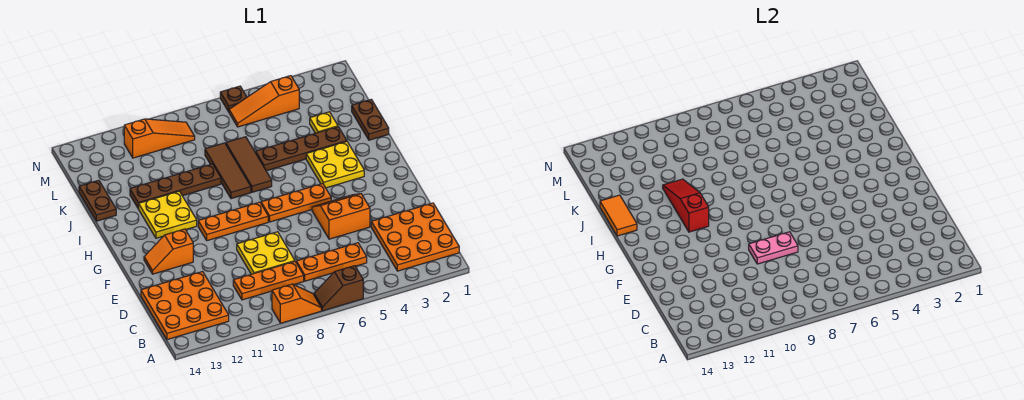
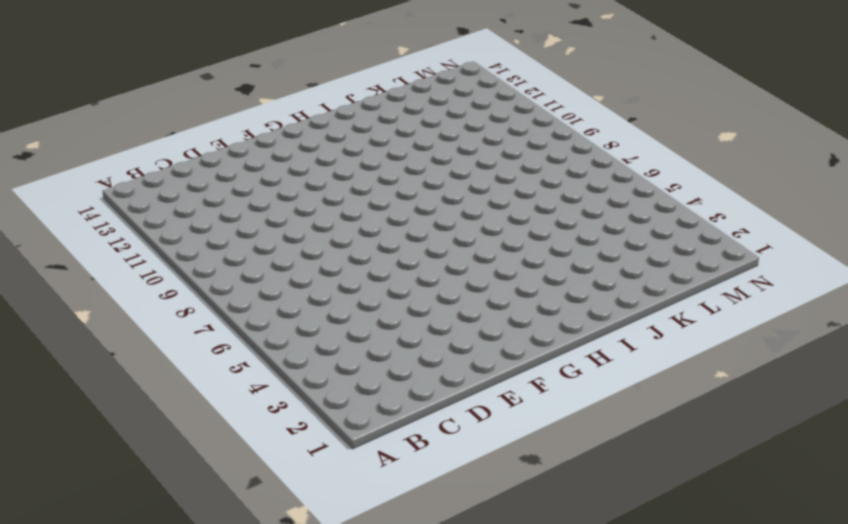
none -> brown slope A6:A7 level 1 top 6
none -> orange slope A8:A9 level 1 top 9
none -> orange plate B1:D3 level 1

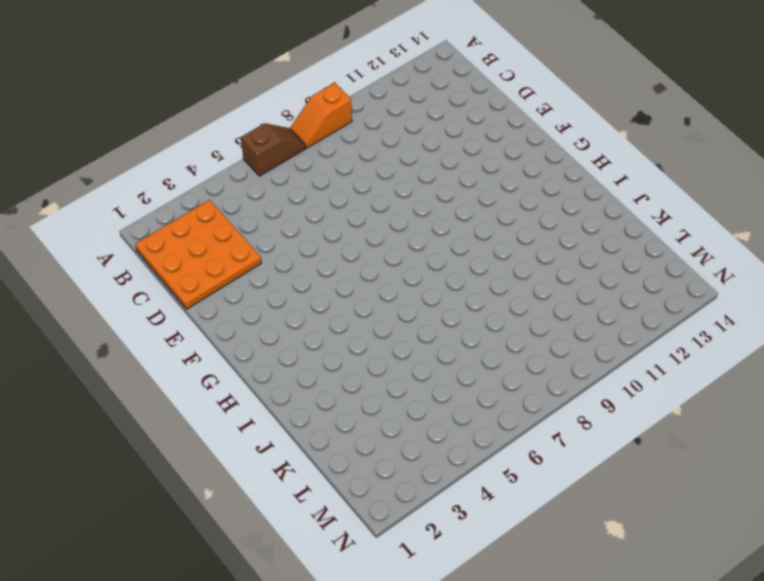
none -> orange plate B12:D14 level 1
none -> orange plate C5:C7 level 1
none -> orange plate C8:C10 level 1

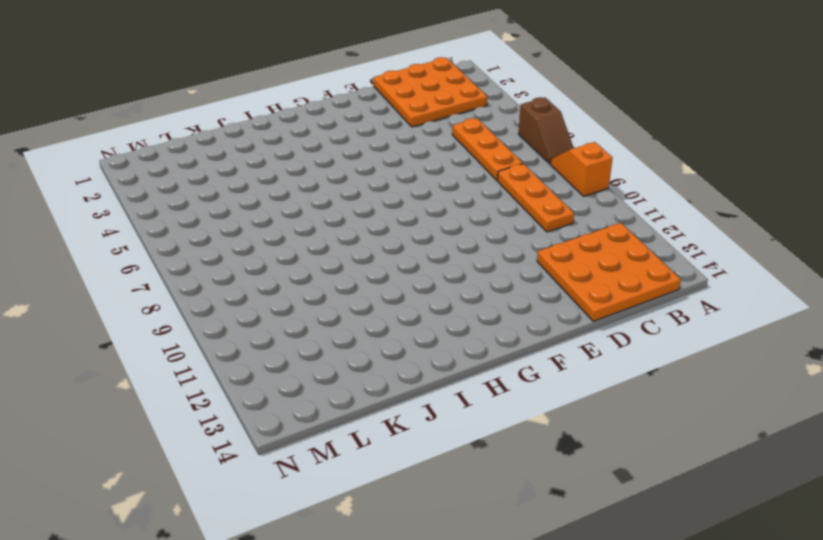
none -> yellow plate D8:E9 level 1
none -> orange slope E4:F5 level 1 top E
none -> orange slope F12:F13 level 1 top 12

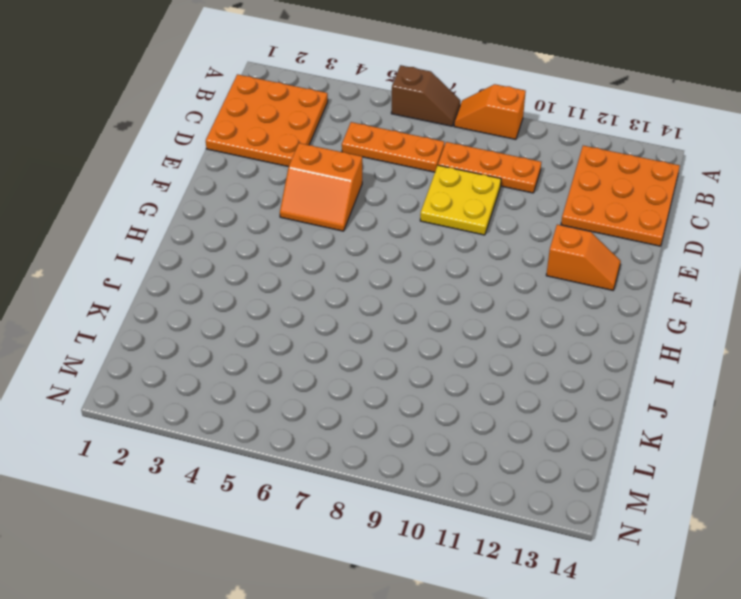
none -> orange plate G5:G7 level 1
none -> orange plate G8:G10 level 1
none -> yellow plate H3:I4 level 1

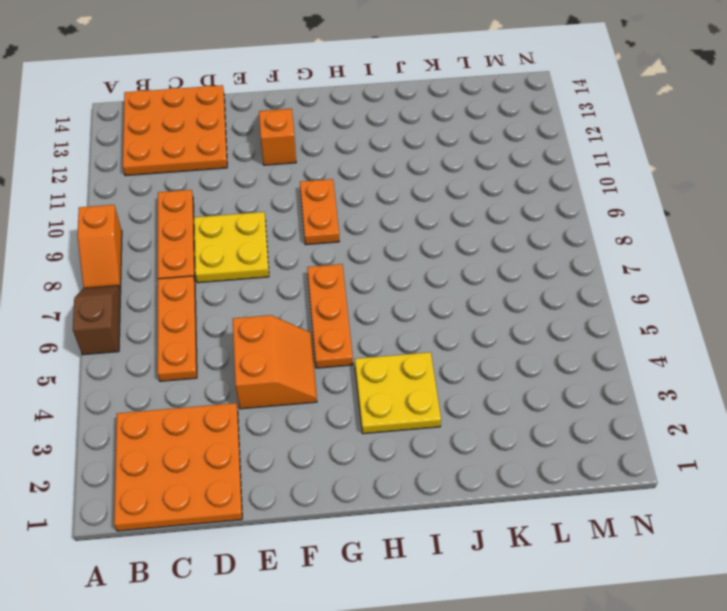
orange plate G9:G10 level 1 -> orange plate G8:G10 level 1
none -> yellow plate H11:I12 level 1
none -> brown tile I7:K7 level 1
none -> brown tile I8:K8 level 1

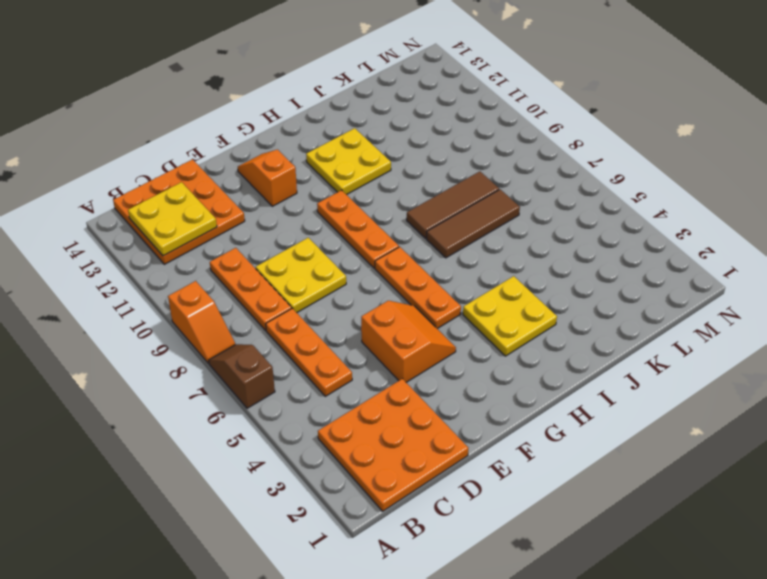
yellow plate B12:C13 level 2 -> none
none -> brown plate J1:K1 level 1
none -> brown plate J3:J6 level 1
none -> brown plate J9:J12 level 1

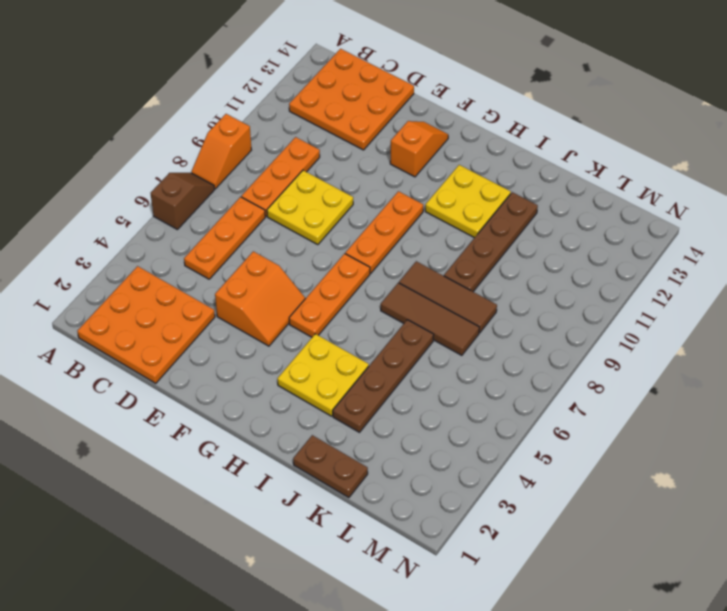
none -> brown plate J14:K14 level 1
none -> yellow plate K3 level 1
none -> orange slope M4:M6 level 1 top 4

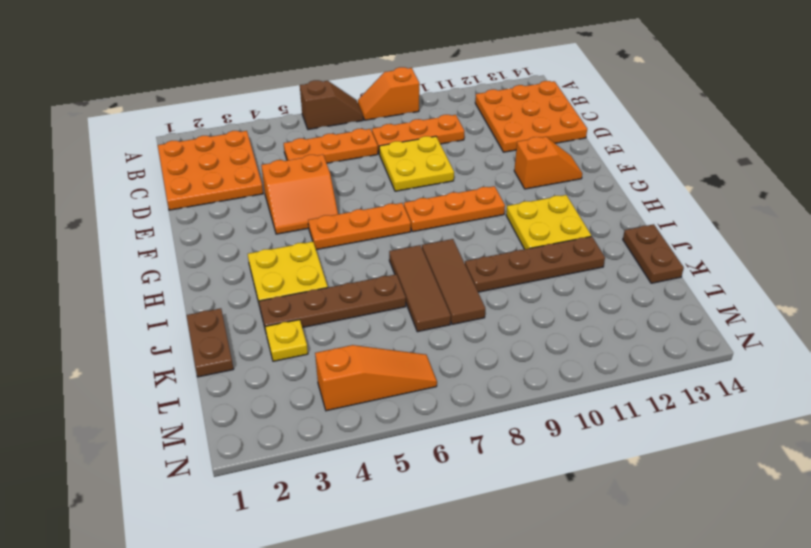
none -> orange slope M9:M11 level 1 top 11
none -> brown plate N6 level 1
none -> pink plate E8:E9 level 2

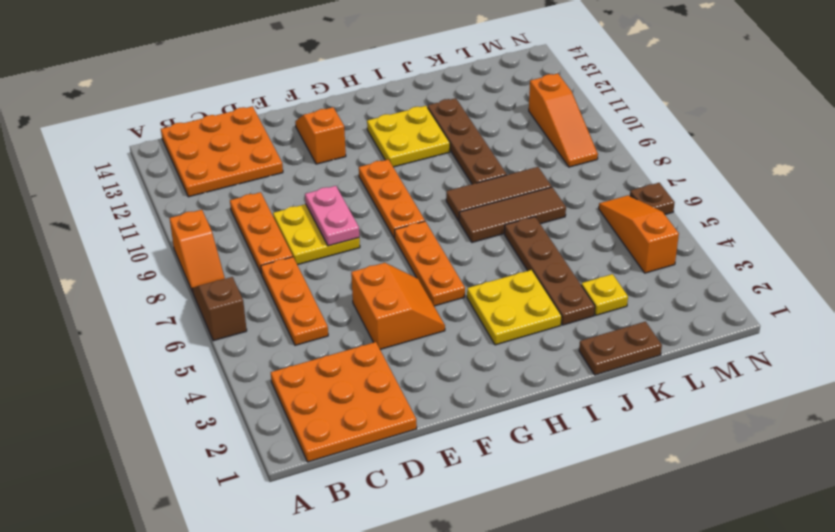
none -> brown plate J14:K14 level 1
none -> red slope H11:J11 level 2 top H
none -> orange tile I14:J14 level 2

